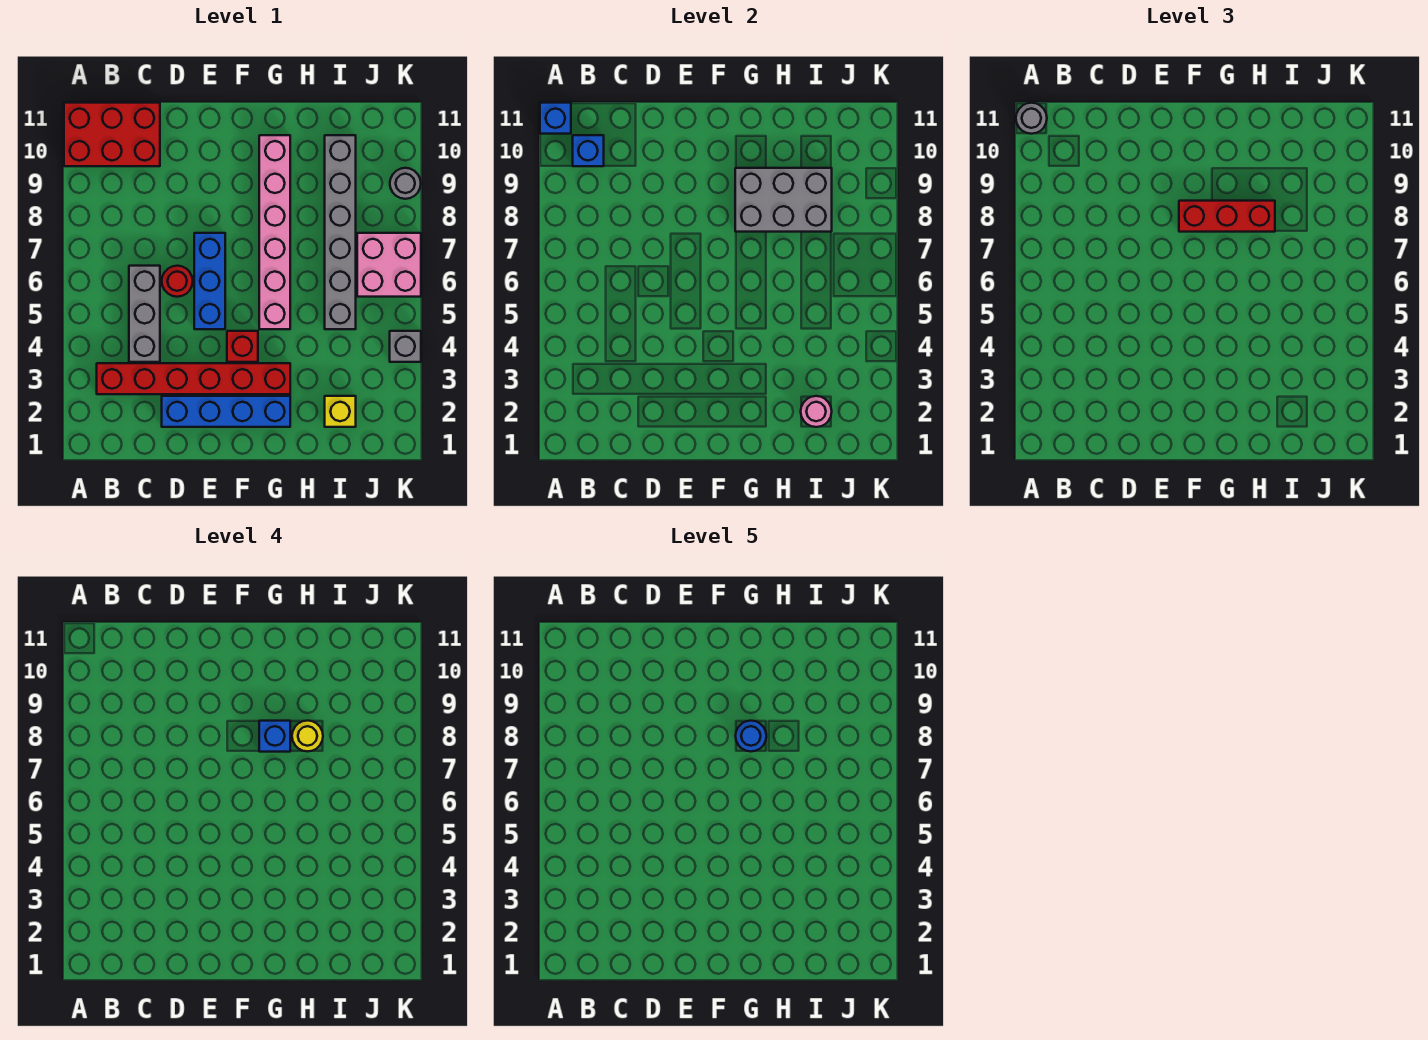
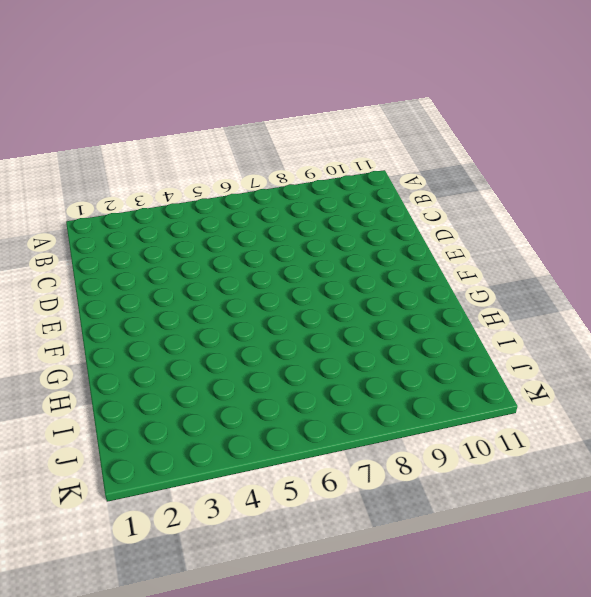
none -> red brick A10:C11 level 1
none -> red brick B3:G3 level 1
none -> grey brick C4:C6 level 1

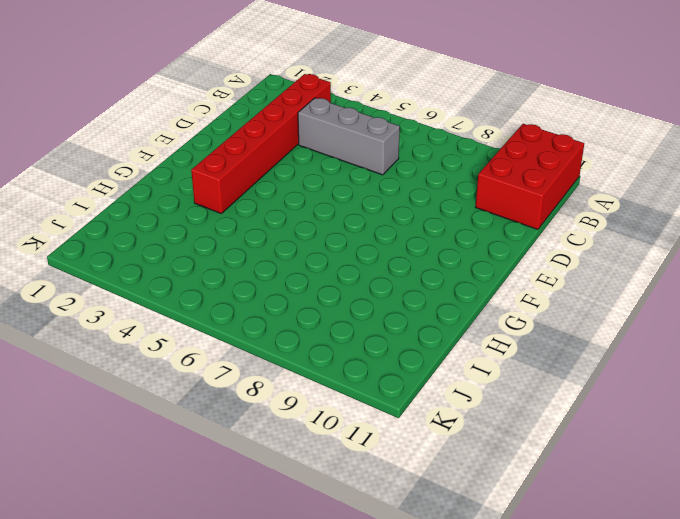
none -> blue brick D2:G2 level 1
none -> red round brick D6 level 1
none -> blue brick E5:E7 level 1

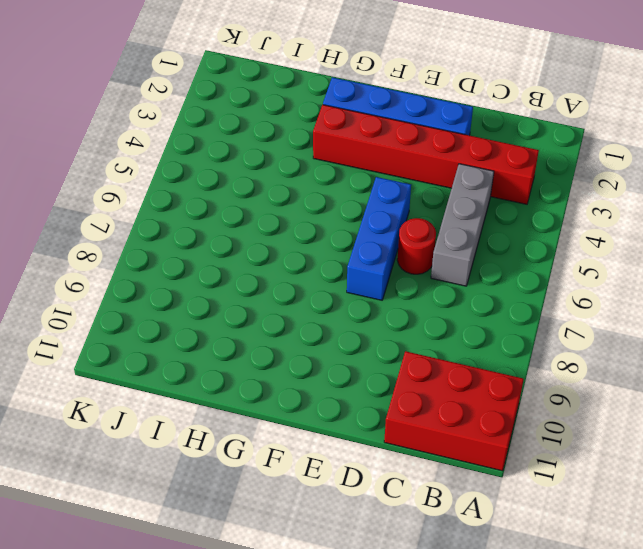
none -> red brick F4 level 1
none -> pink brick G5:G10 level 1
none -> yellow brick I2 level 1

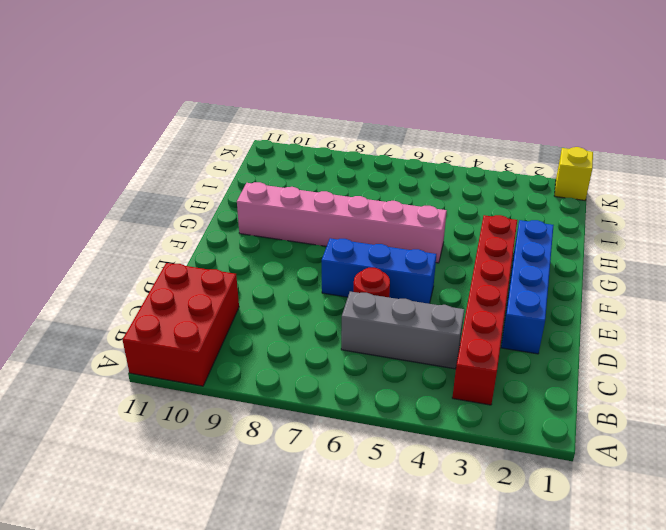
yellow brick K1 level 1 -> yellow brick I2 level 1
none -> red brick F4 level 1
none -> grey brick I5:I10 level 1
none -> pink brick J6:K7 level 1

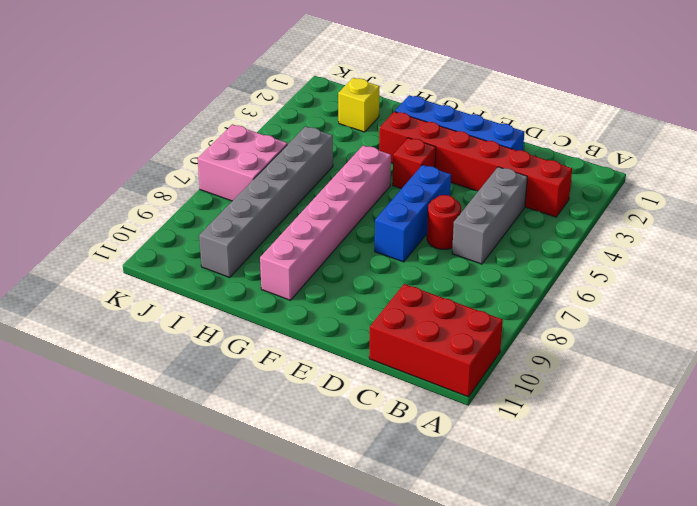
none -> grey brick K4 level 1
none -> grey round brick K9 level 1
none -> blue brick A11 level 2

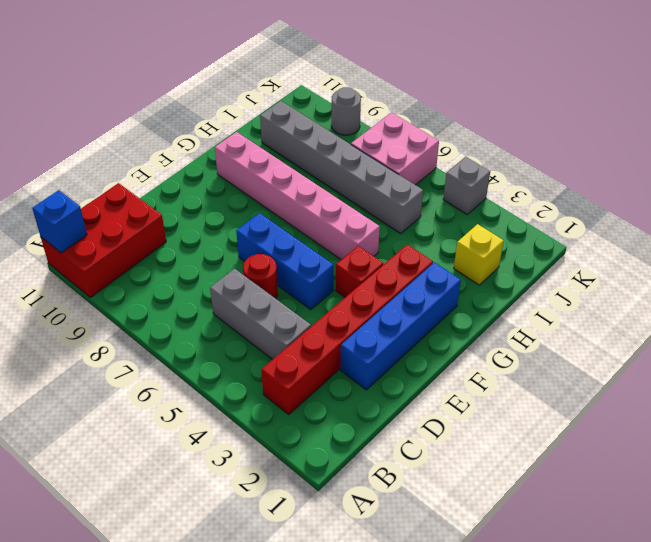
none -> blue brick B10 level 2
none -> grey brick G8:I9 level 2
none -> pink round brick I2 level 2

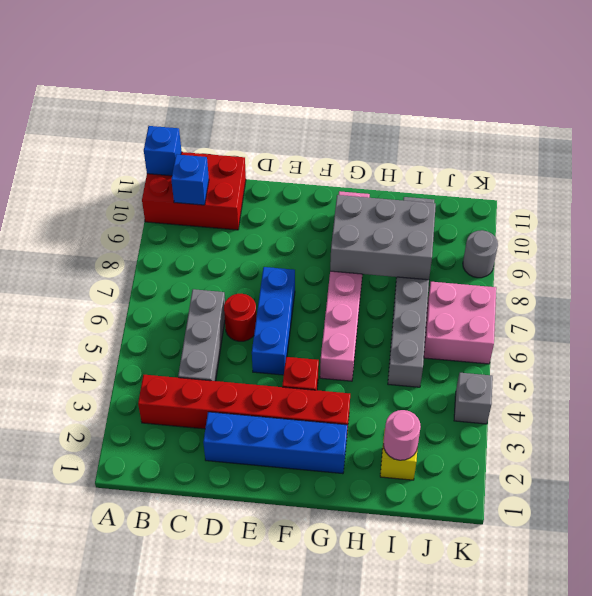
none -> grey round brick A11 level 3
none -> red brick F8:H8 level 3
none -> blue brick G8 level 4

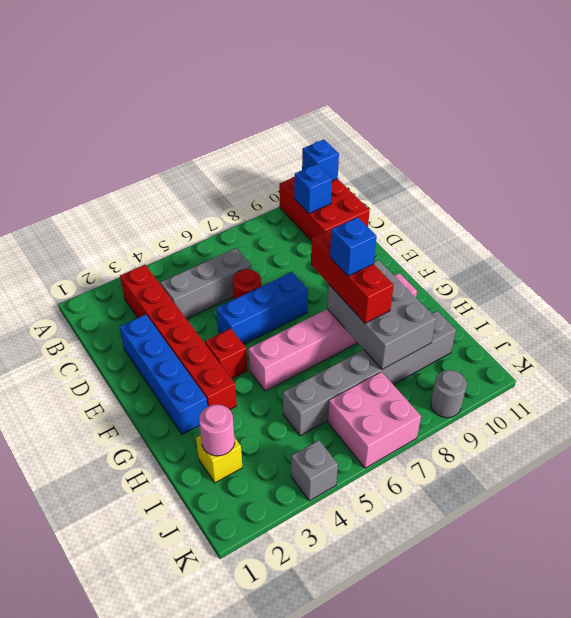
none -> grey round brick A11 level 3
none -> yellow round brick H8 level 4
none -> blue round brick G8 level 5

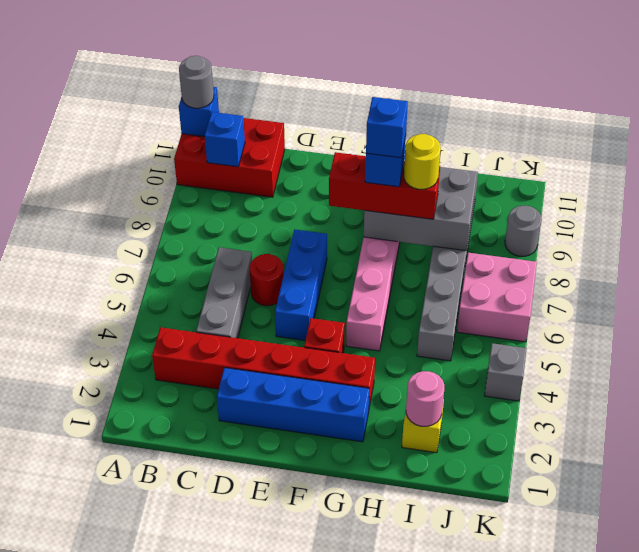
blue brick G8 level 5 -> blue round brick G8 level 5

